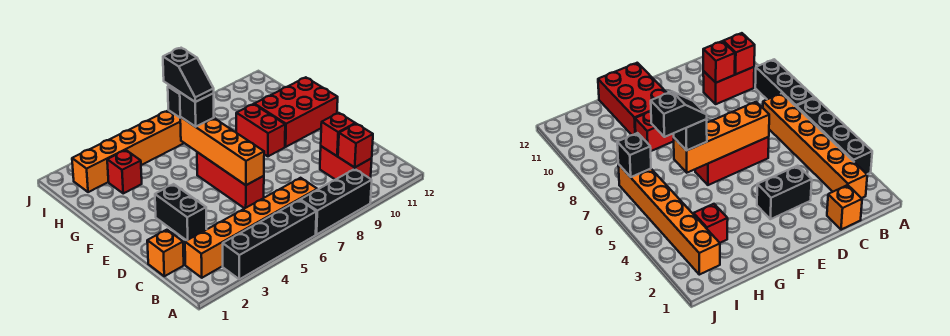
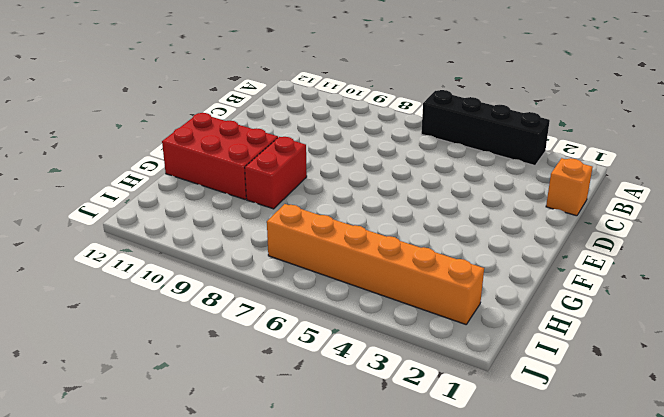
none -> black brick A7:A9 level 1
none -> orange brick B2:B7 level 1
none -> red brick B10:C10 level 1

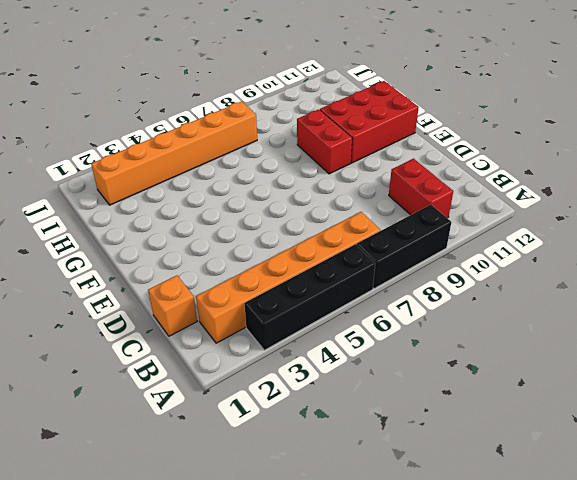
none -> black brick D3:E3 level 1
none -> red brick D6:F6 level 1
none -> red brick H3 level 1

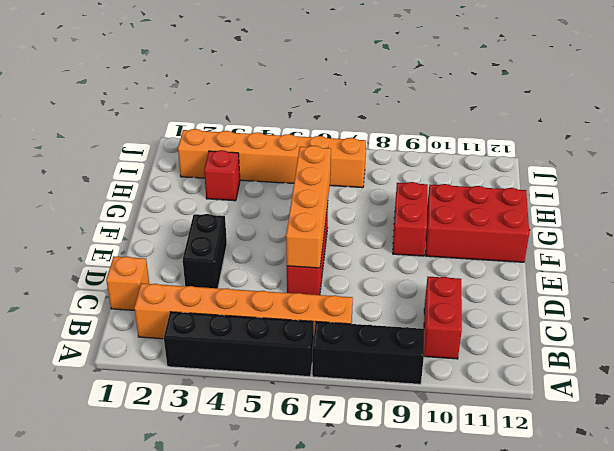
none -> red brick B10 level 2
none -> red brick C10 level 2
none -> black brick I7 level 2

